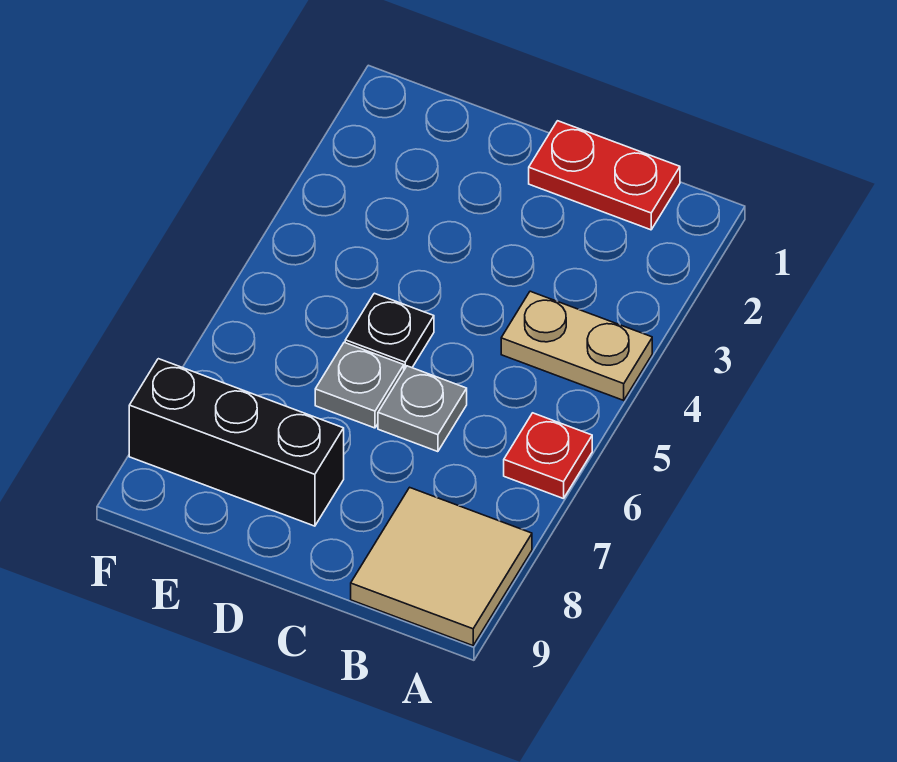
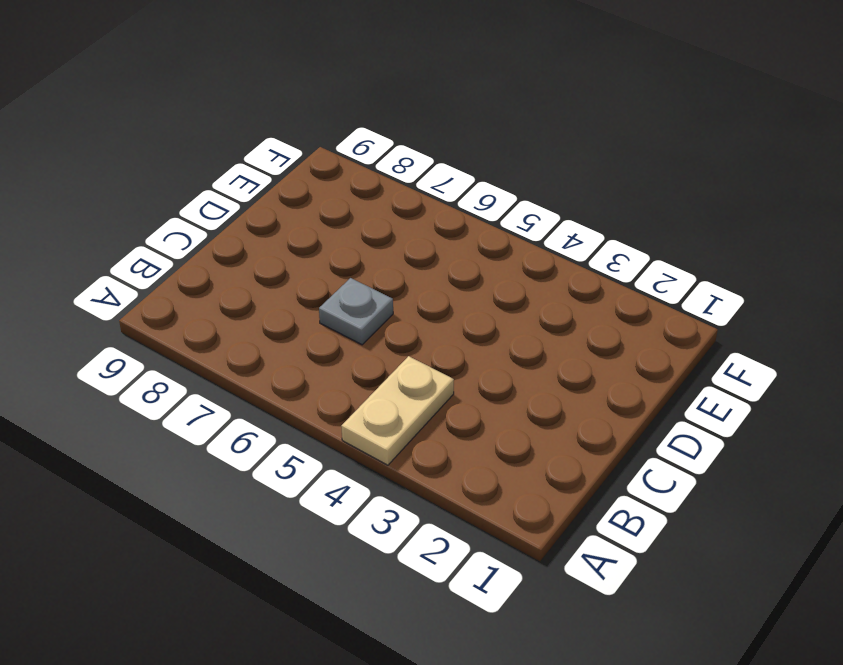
none -> red plate A6 level 1
none -> tan tile A8:B9 level 1

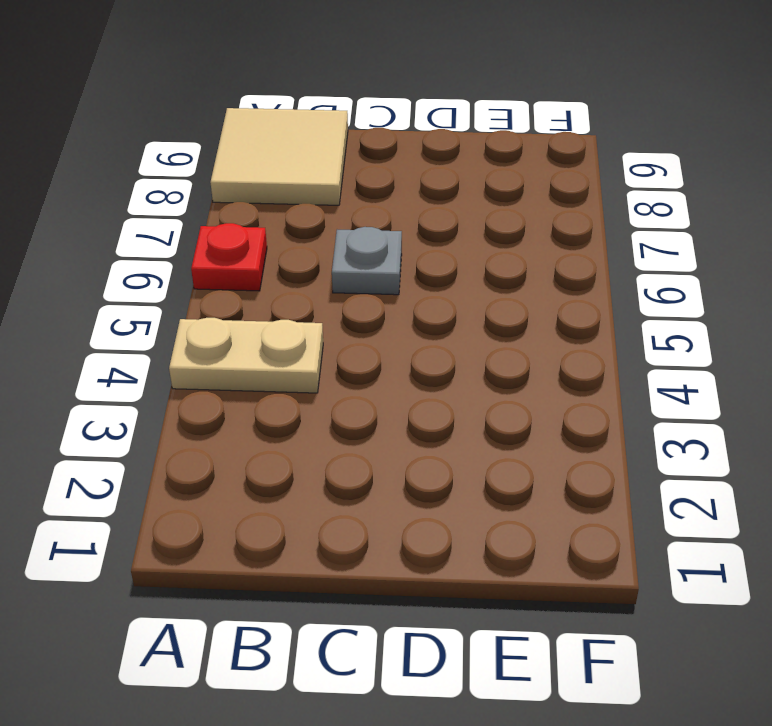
none -> red plate B1:C1 level 1
none -> black plate D5 level 1

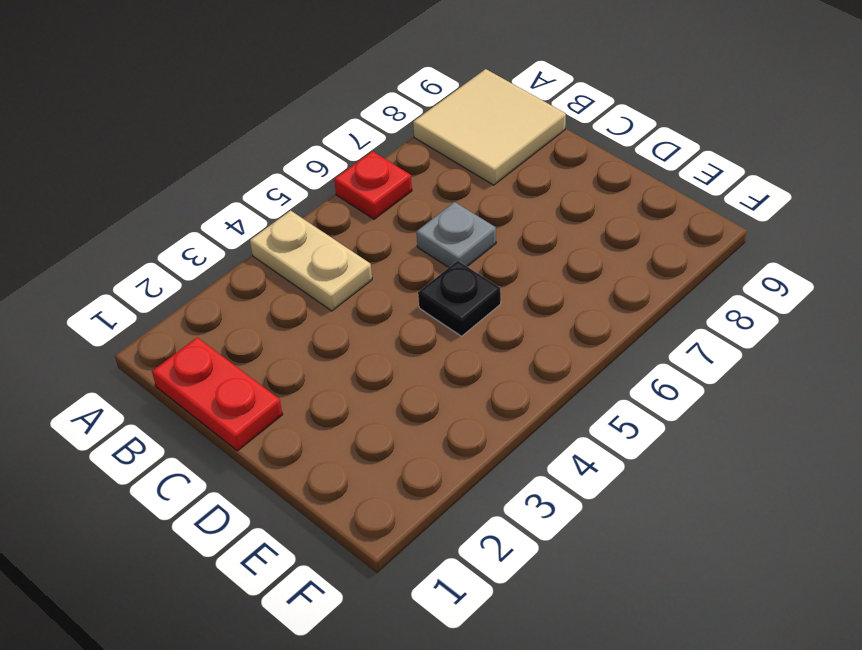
none -> grey plate D6 level 1
none -> black brick D8:F8 level 1

